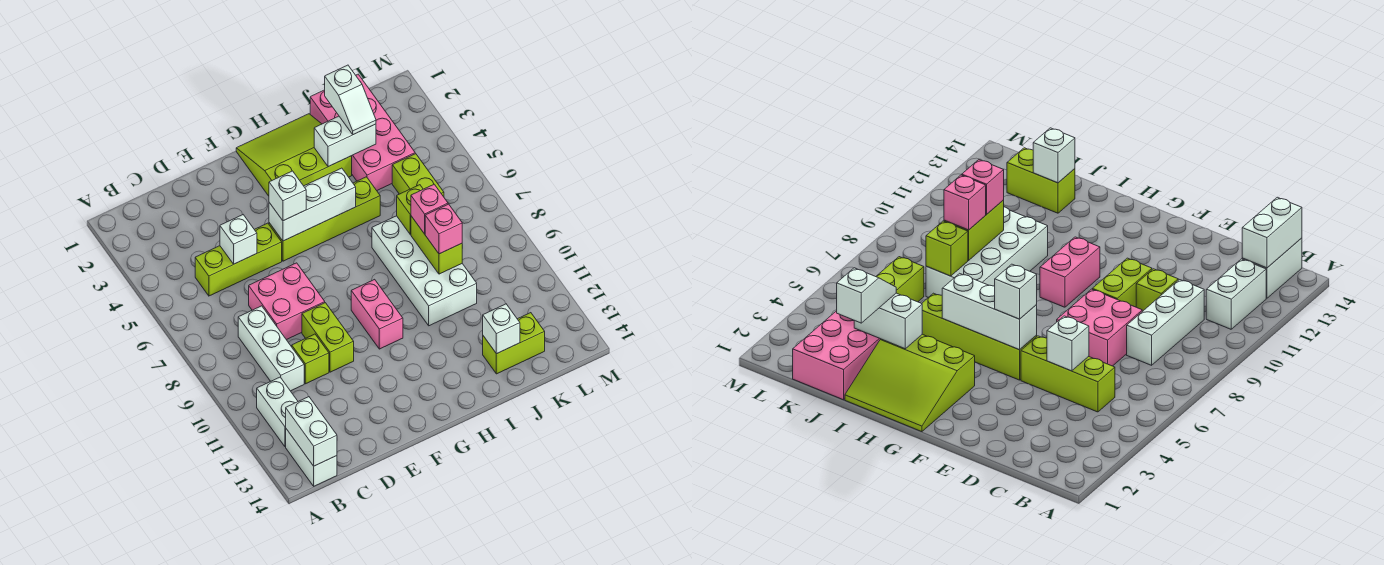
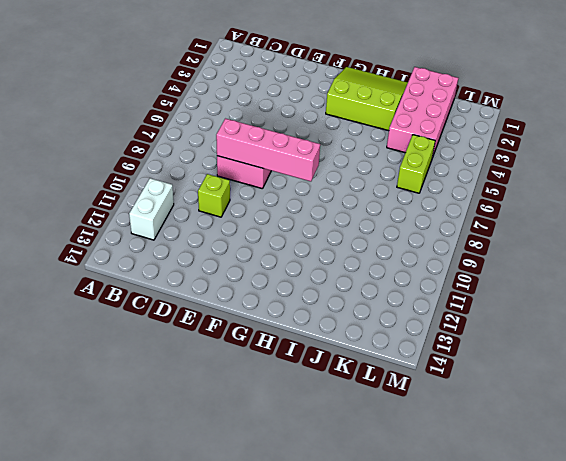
pink brick D8:G8 level 2 -> none
none -> white brick B13:B14 level 1
none -> lime brick C5:E5 level 1
none -> white brick C8:C10 level 1

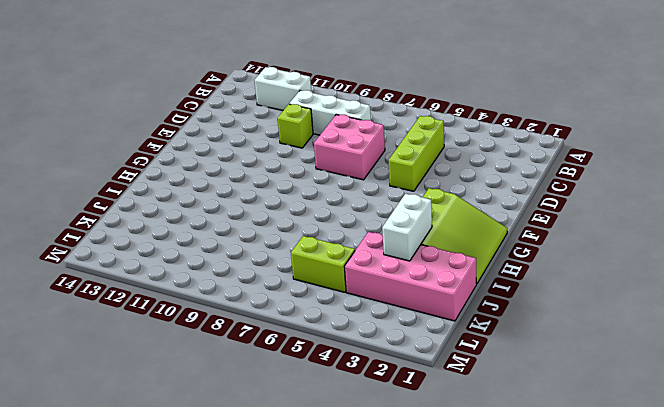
none -> white brick B13:B14 level 1
none -> lime brick E9:E10 level 1
none -> lime brick F5:I5 level 1

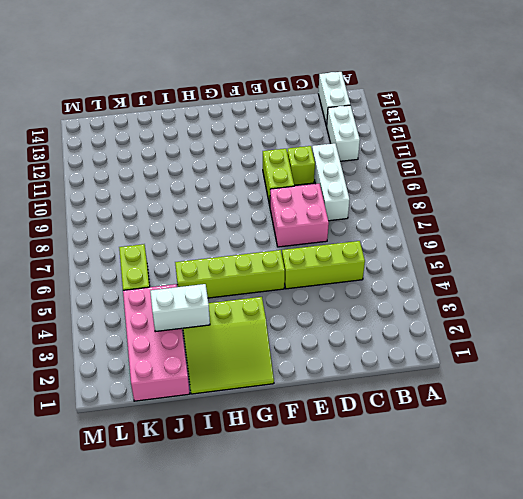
none -> pink brick G9:G10 level 1
none -> white brick I7:J10 level 1
none -> lime brick J13:K13 level 1

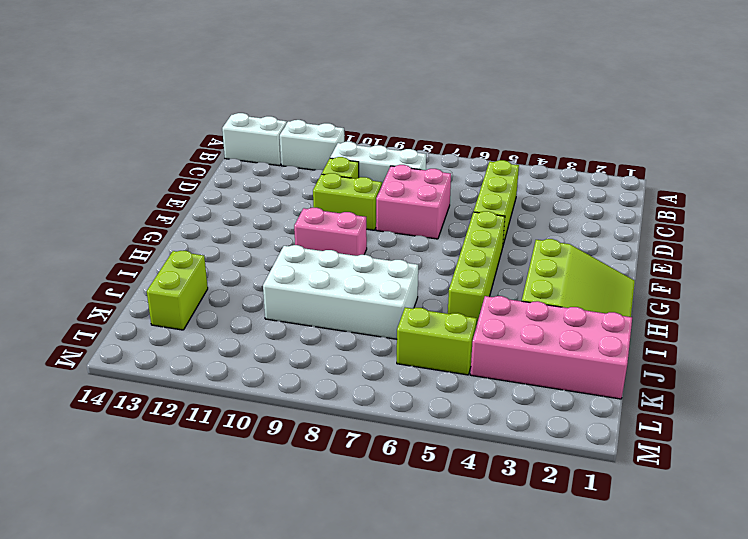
none -> white brick B13:B14 level 2
none -> white brick D5 level 2
none -> white brick F5:H5 level 2

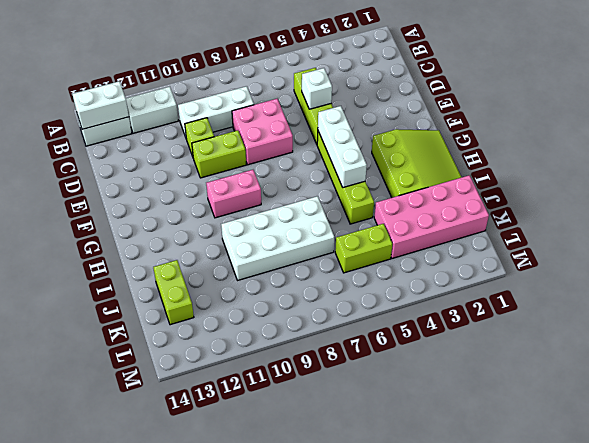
none -> white brick I3:J3 level 2
none -> lime brick J7 level 2
none -> lime brick J8:J9 level 2

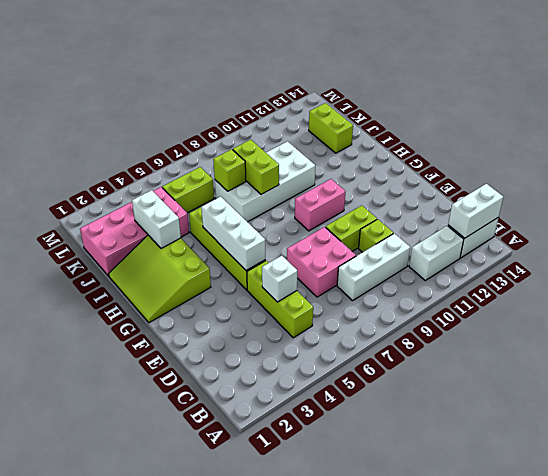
lime brick I8:J8 level 2 -> lime brick J8:J9 level 2
none -> white brick J13 level 2
none -> white brick F5 level 3
none -> white slope J2:J3 level 3 top 2

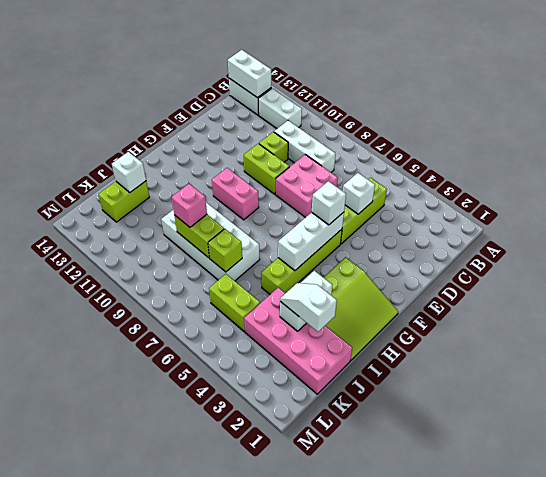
none -> pink brick J8 level 3

